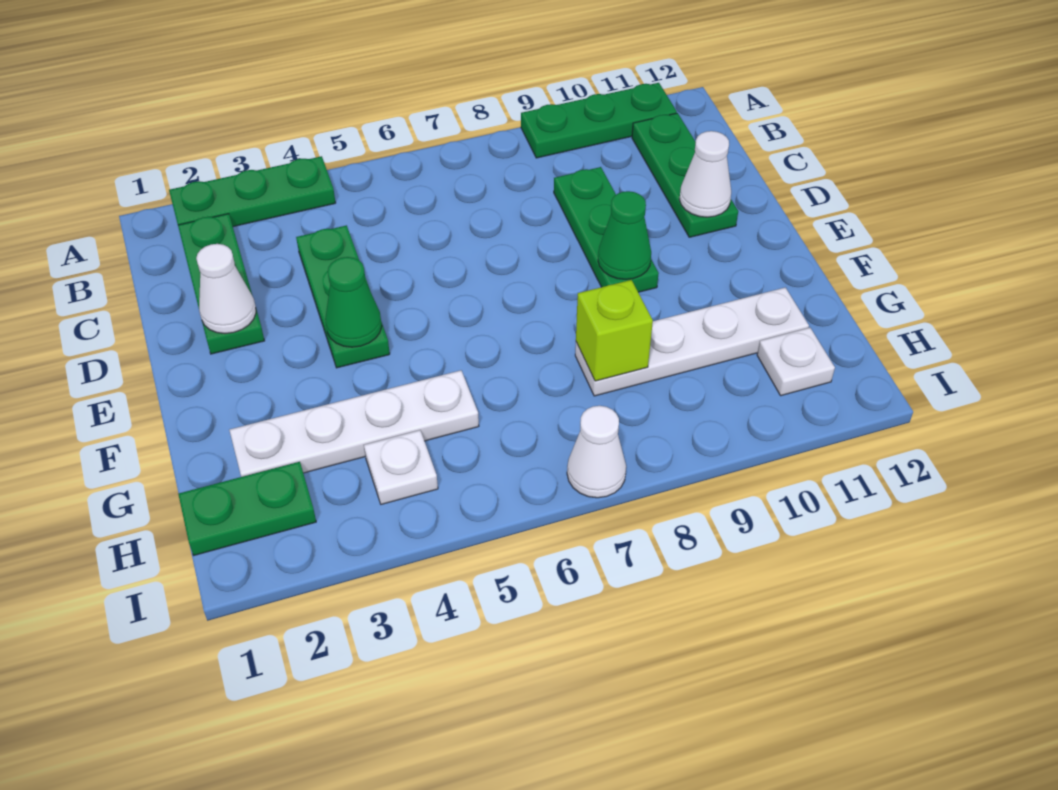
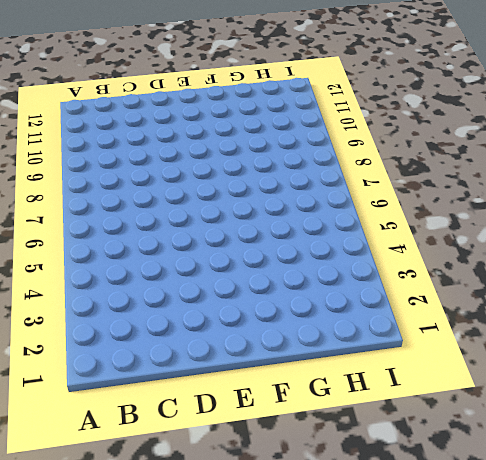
none -> green plate A2:A4 level 1
none -> green plate A9:A11 level 1
none -> green plate B2:D2 level 1

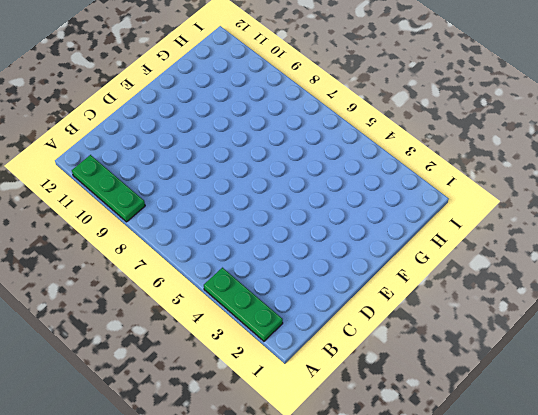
none -> green plate B2:D2 level 1
none -> green plate B11:D11 level 1
none -> green plate C4:E4 level 1

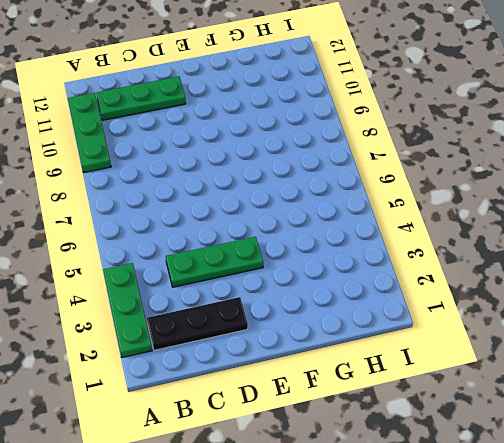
black plate B2:D2 level 1 -> green plate B2:D2 level 1
none -> green plate C9:E9 level 1
none -> white plate G2:G5 level 1
none -> white plate G8:G11 level 1

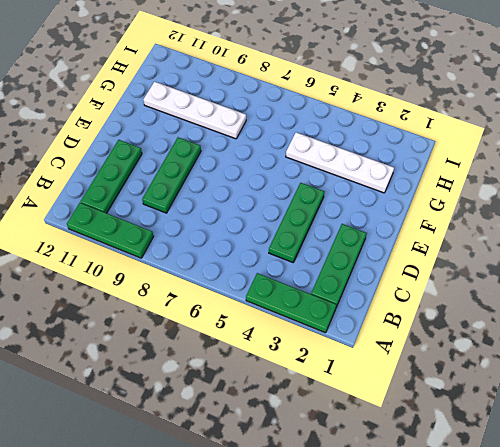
none -> green plate H1:H2 level 1
none -> white plate H4 level 1
none -> white plate H11 level 1

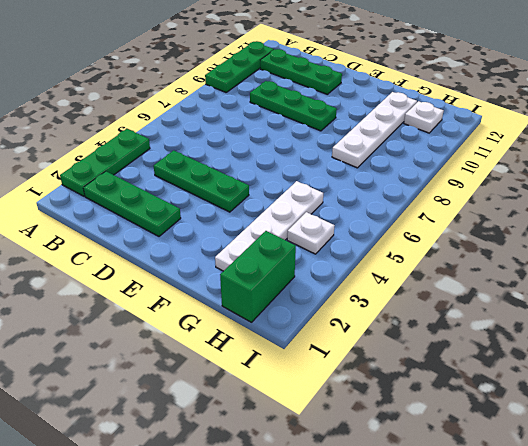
green brick H1:H2 level 1 -> green plate H1:H2 level 1
none -> white cone I7 level 1
none -> white cone D2 level 2
none -> white cone D11 level 2

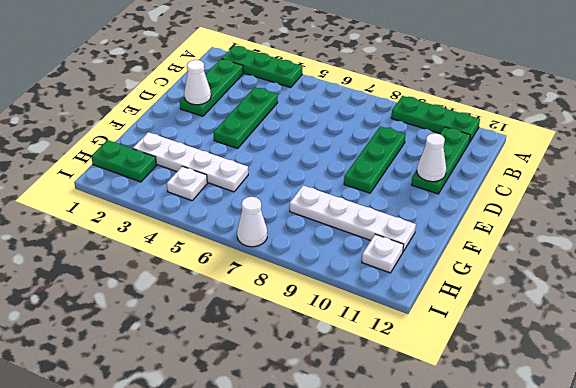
none -> green cone E4 level 2
none -> green cone E9 level 2
none -> lime brick G8 level 2

